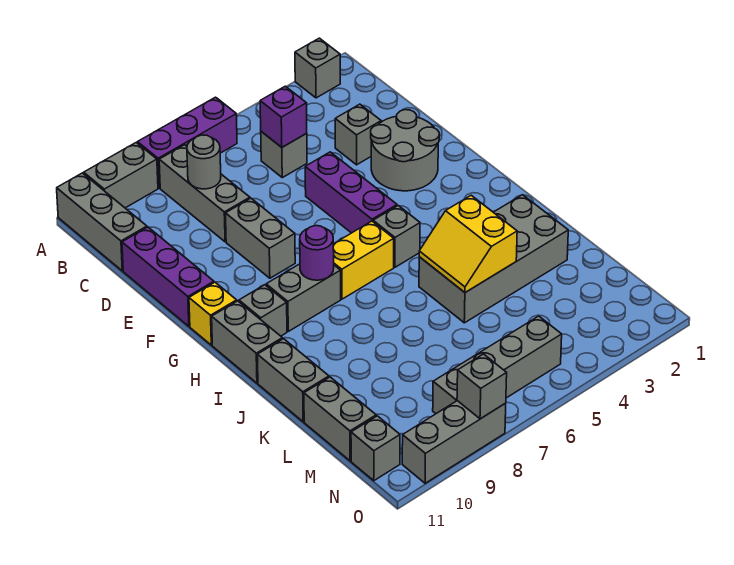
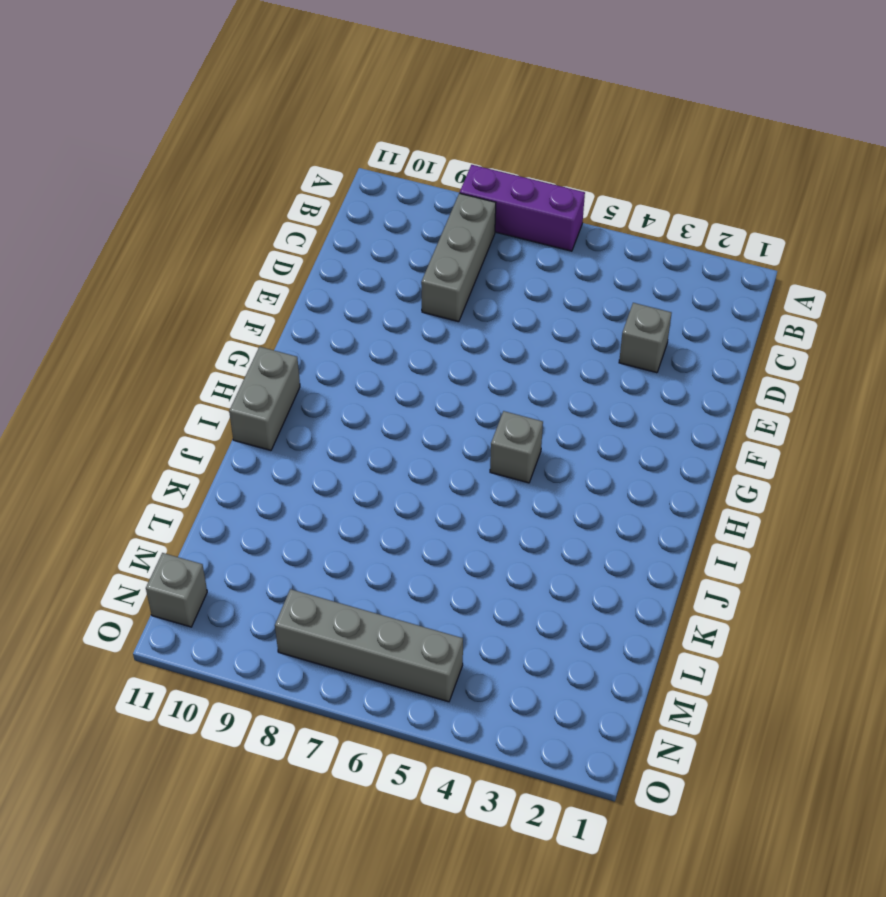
none -> grey brick A2 level 1
none -> grey brick A9:A10 level 1
none -> grey brick A11:C11 level 1

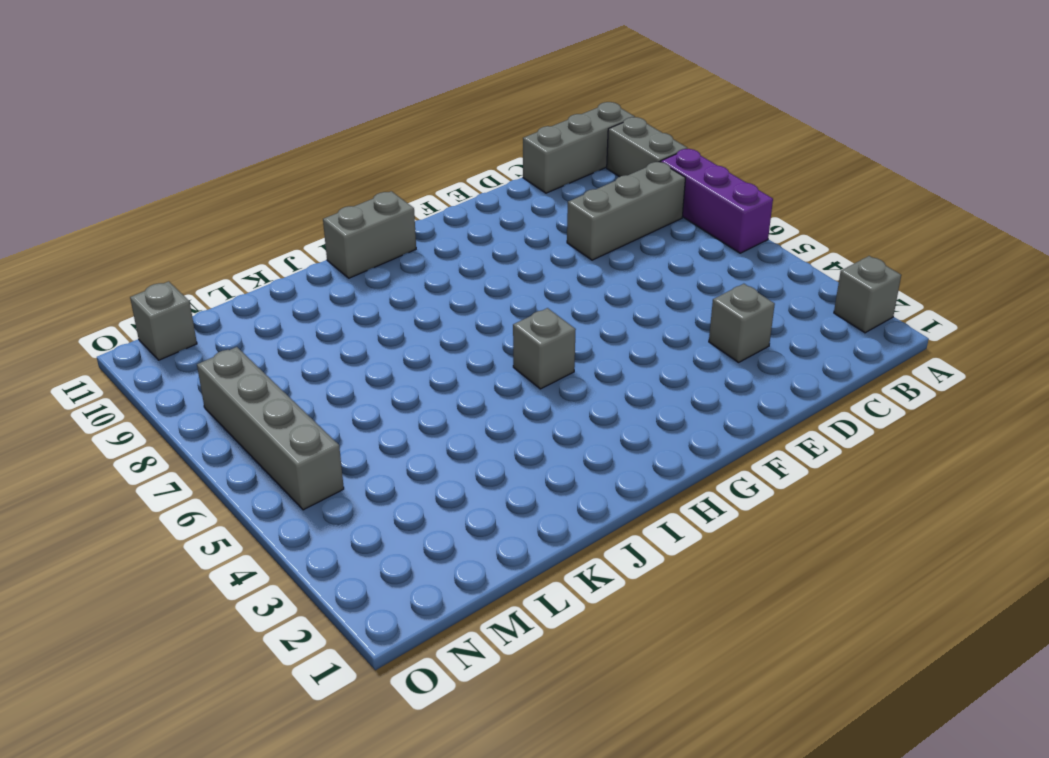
none -> grey brick C5 level 1
none -> purple brick D11:F11 level 1
none -> grey round brick E2:F3 level 1

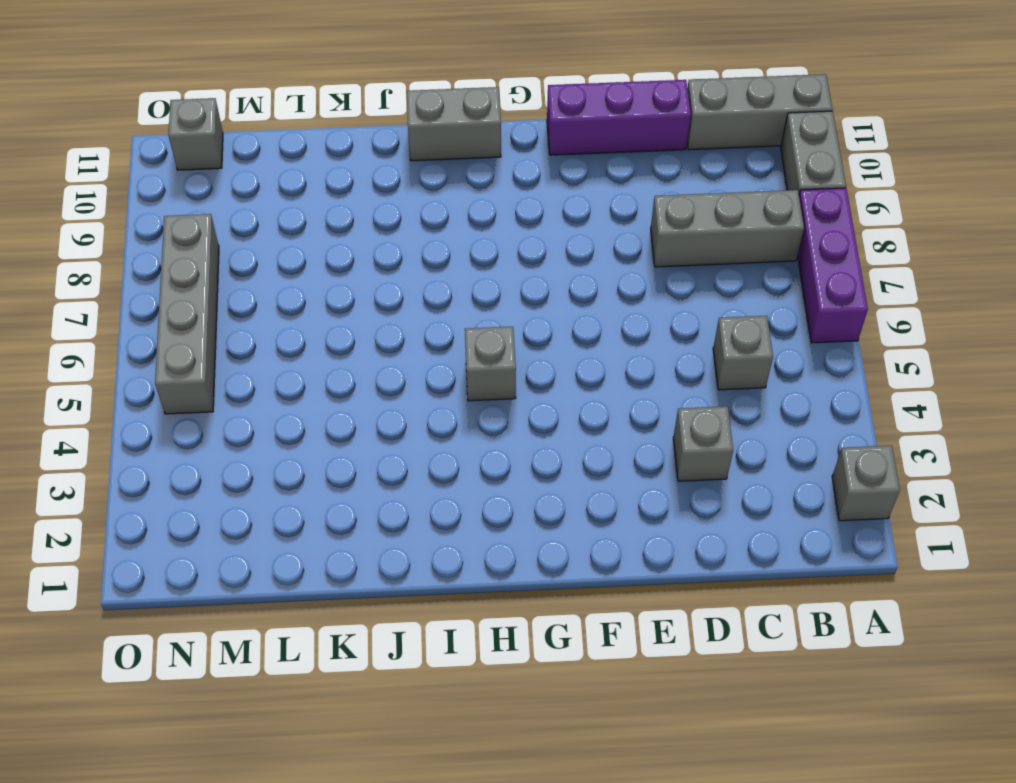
none -> grey round brick E2:F3 level 1
none -> purple brick E5:G5 level 1
none -> grey brick E8:F8 level 1

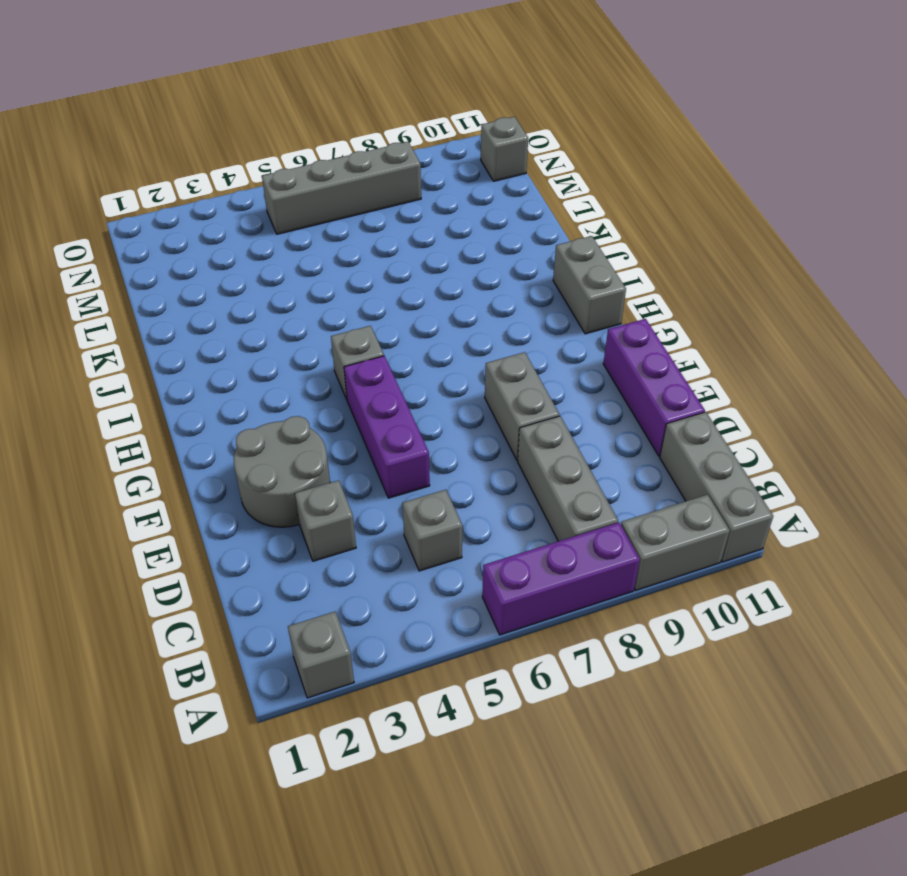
none -> yellow brick G11 level 1
none -> yellow brick H6:H7 level 1
none -> grey brick H8:H9 level 1

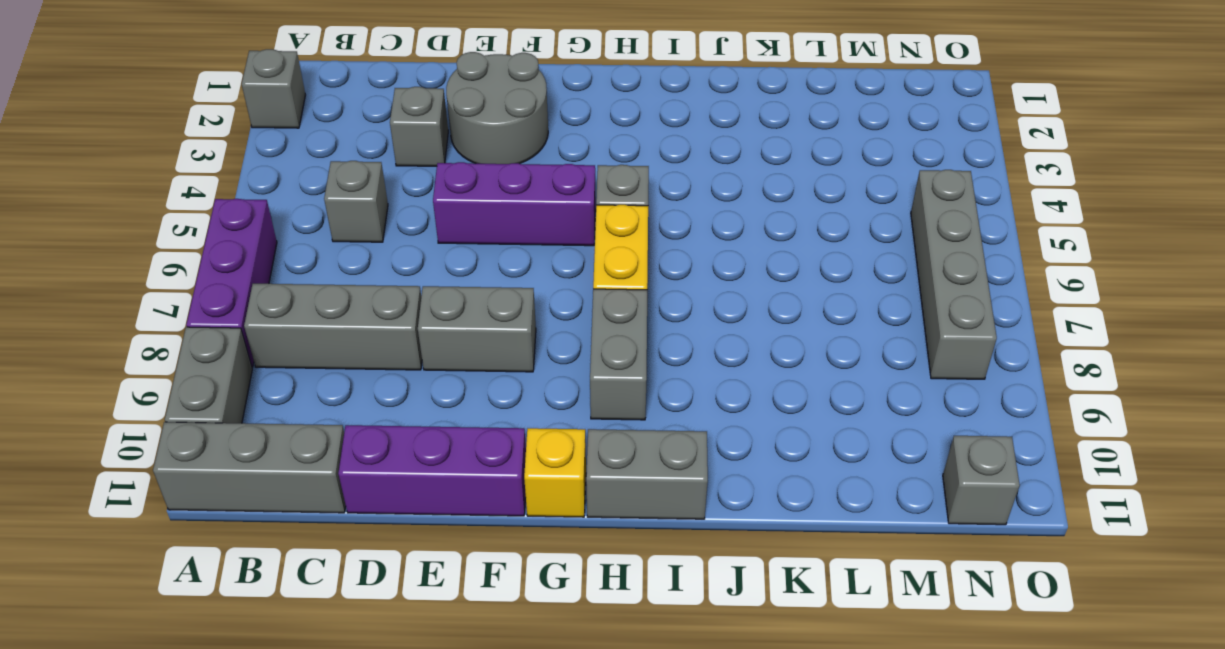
none -> grey brick H10 level 1
none -> grey brick J2:K5 level 1
none -> grey brick J11:K11 level 1

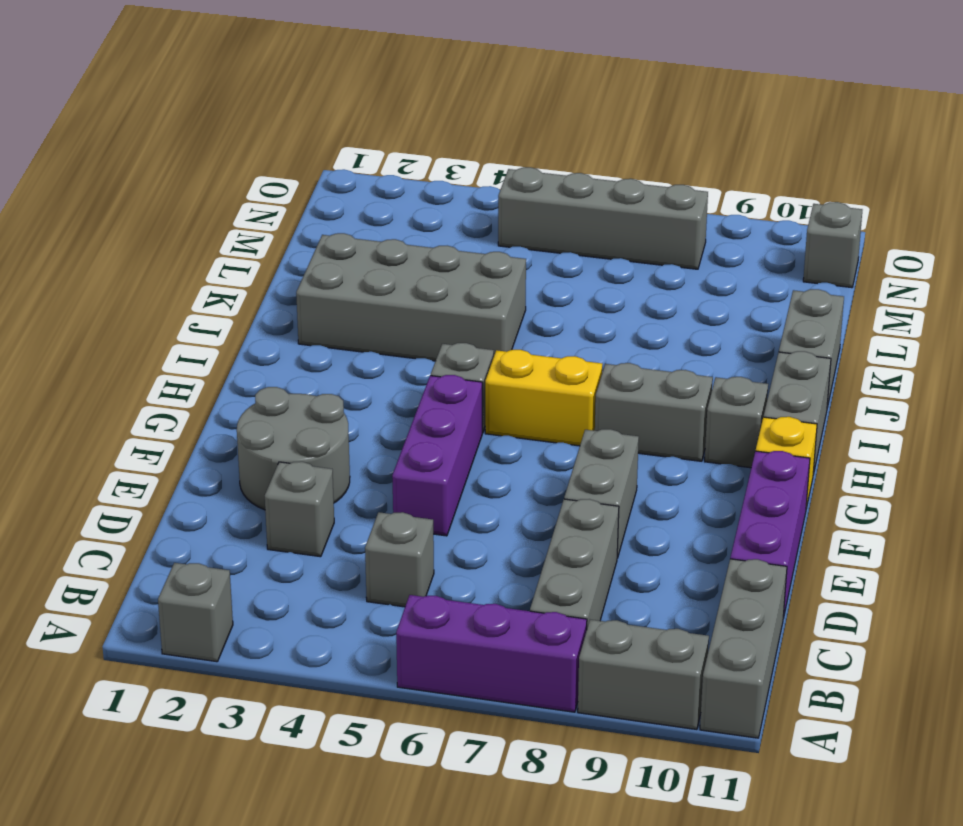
none -> grey brick L11:M11 level 1
none -> grey brick O8:O10 level 1
none -> purple brick C5 level 2

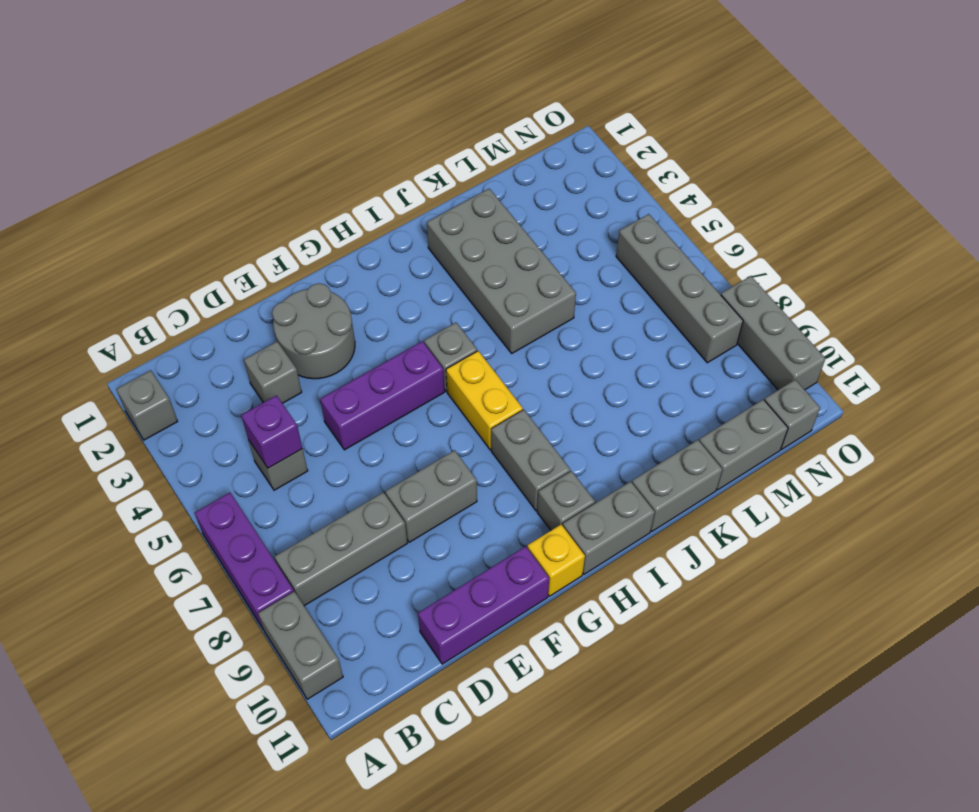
none -> grey brick A11:C11 level 1
none -> grey round brick C8 level 2
none -> purple round brick H8 level 2

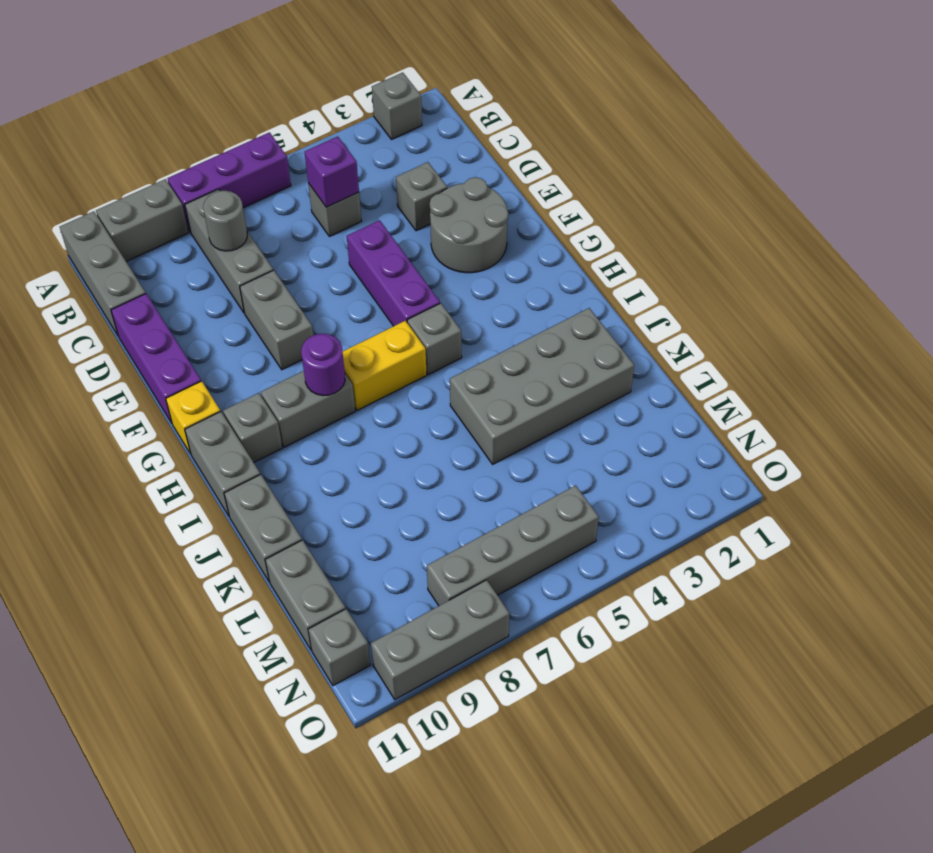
none -> yellow slope J4:K5 level 2 top 4
none -> grey brick O8 level 2

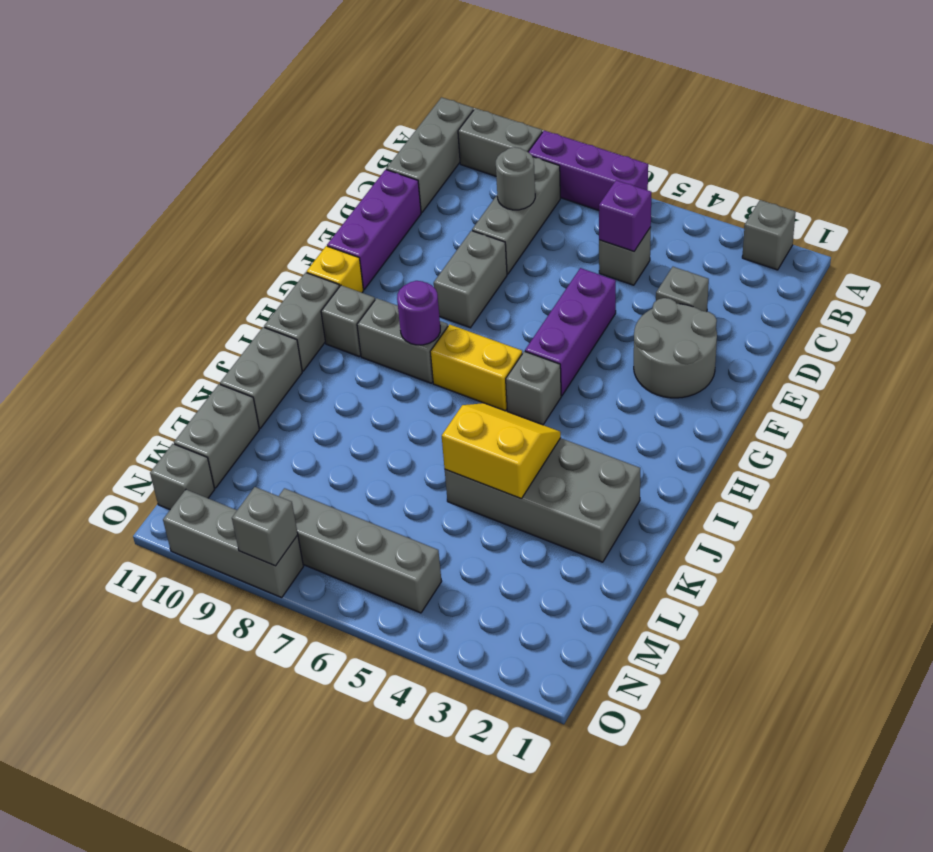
yellow slope J4:K5 level 2 top K -> yellow slope J4:K5 level 2 top 4

